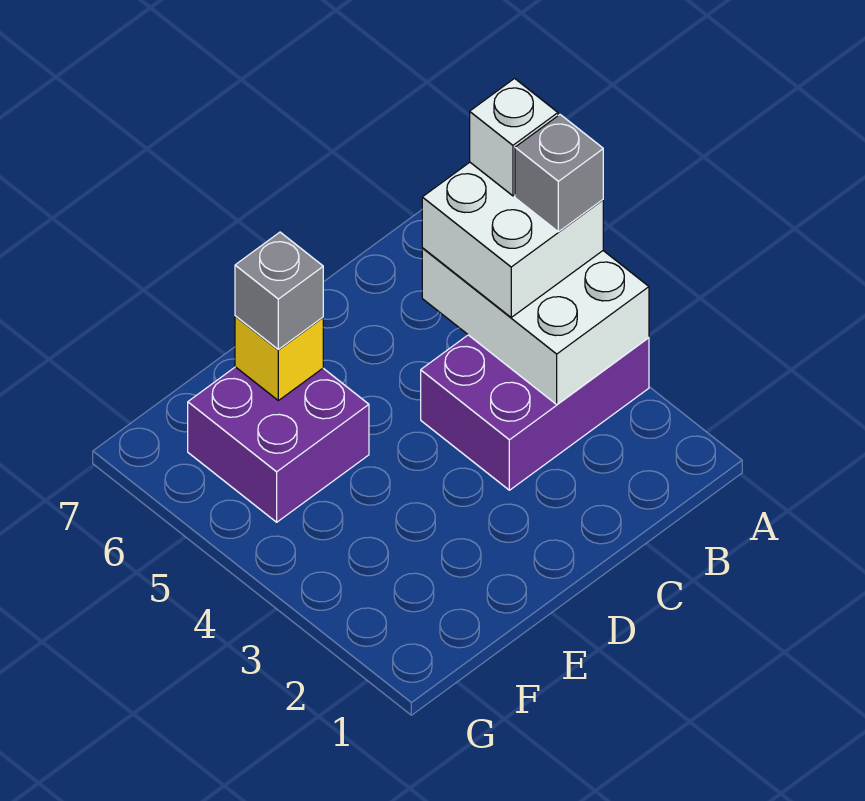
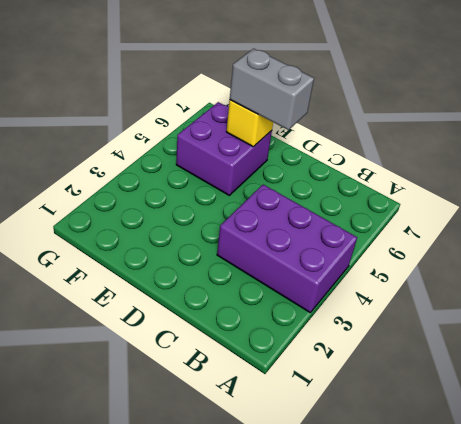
grey brick D6:E6 level 3 -> grey brick E6 level 3
none -> white brick A3:B5 level 2
none -> white brick A4:B5 level 3

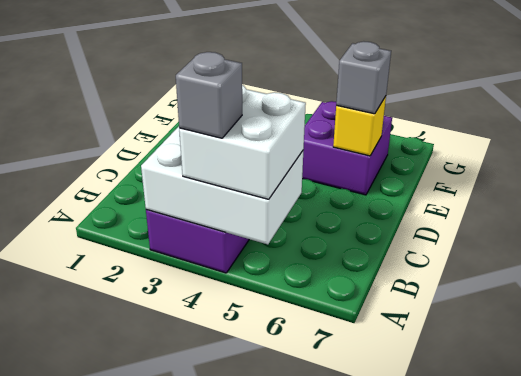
none -> white brick A5 level 4

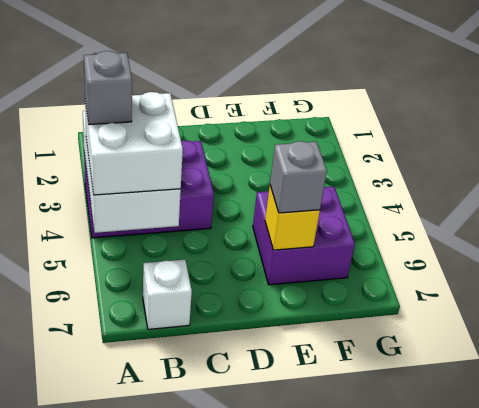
white brick B7 level 1 -> white brick A5 level 4

